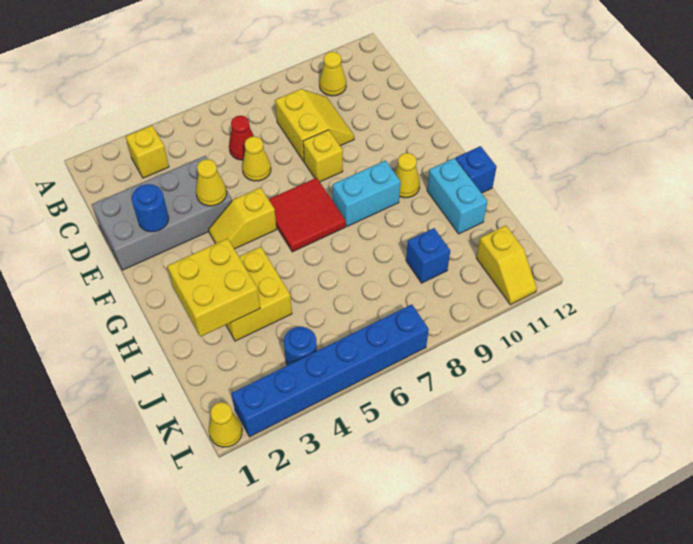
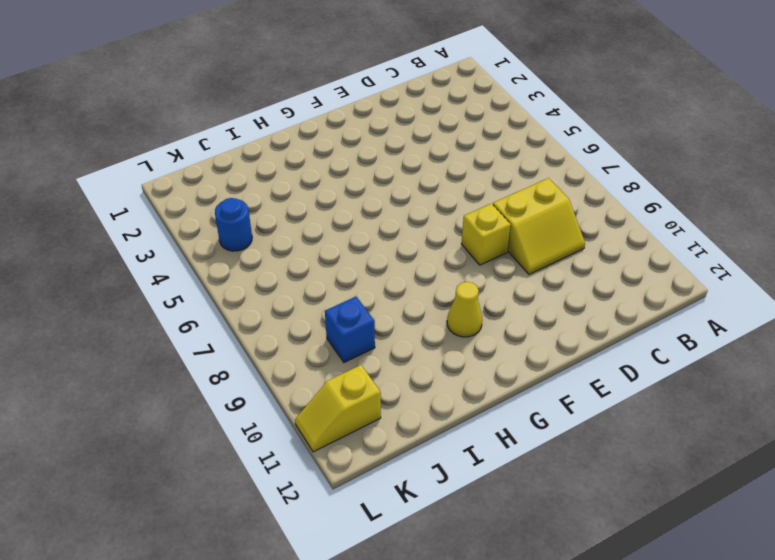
none -> yellow brick B3 level 1
none -> yellow cone B10 level 1
none -> red cone C6 level 1

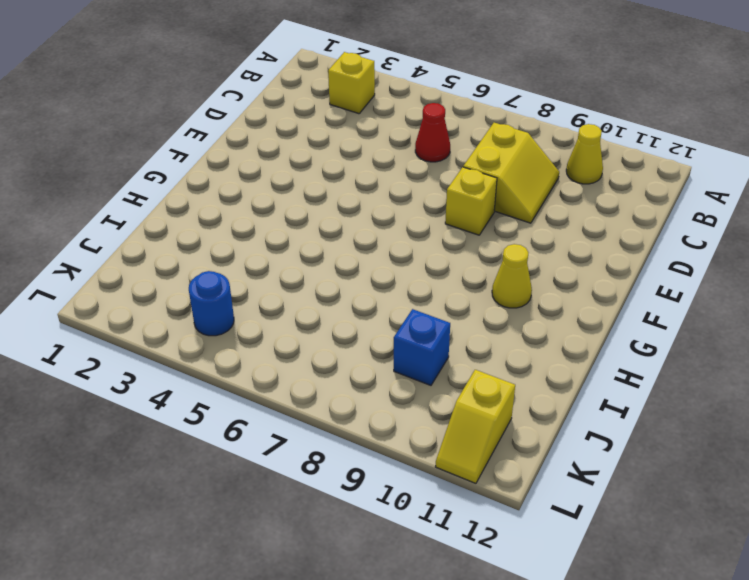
none -> grey brick D1:E4 level 1
none -> yellow cone D6 level 1
none -> yellow slope F4:F5 level 1 top 5

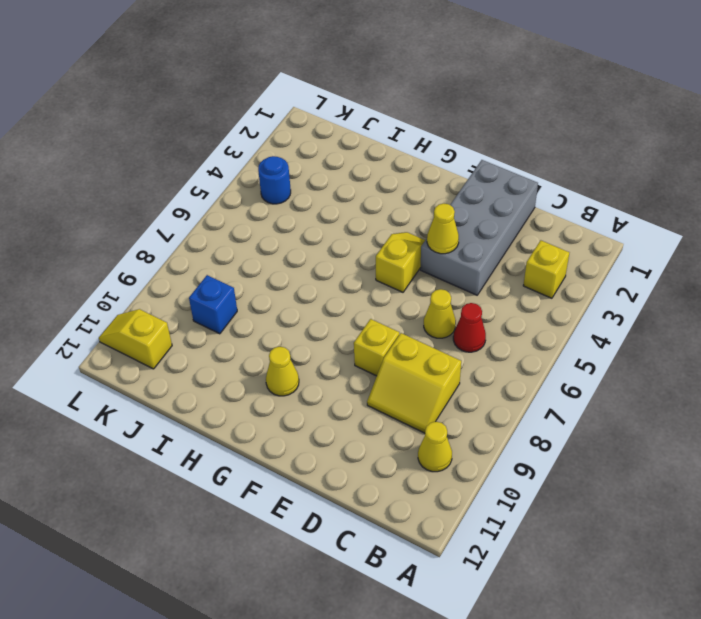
none -> red tile F6:G7 level 1
none -> cyan brick G8:G9 level 1
none -> yellow brick H3:I4 level 1

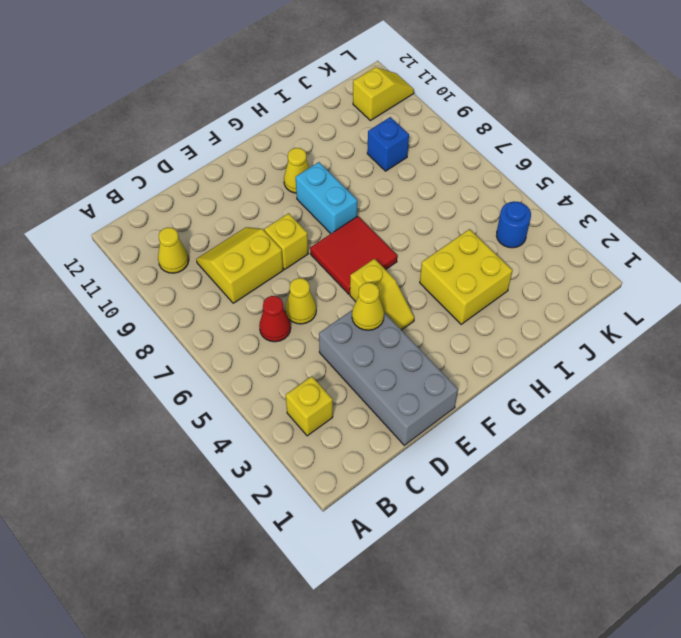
none -> cyan brick H11:I11 level 1
none -> blue brick H12 level 1
none -> yellow cone L1 level 1

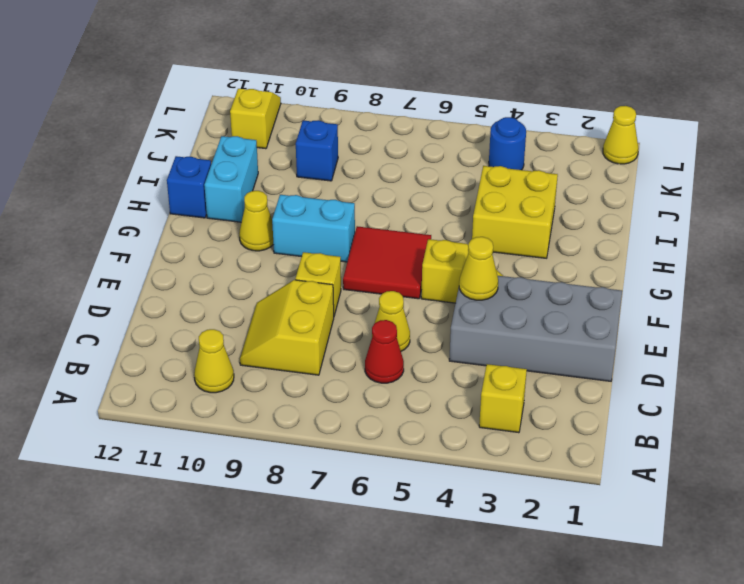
none -> blue brick L2:L7 level 1
none -> blue round brick E2 level 2
none -> yellow brick H2:I3 level 2

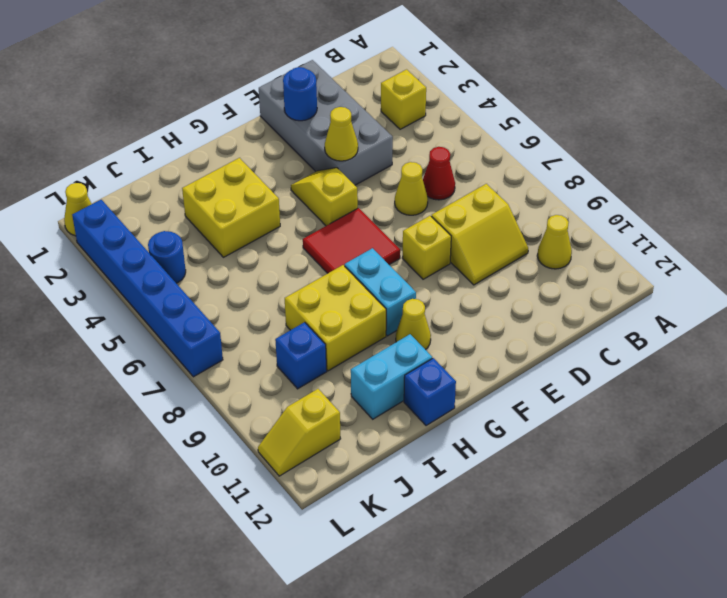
yellow brick H8:I9 level 1 -> yellow brick H2:I3 level 2

